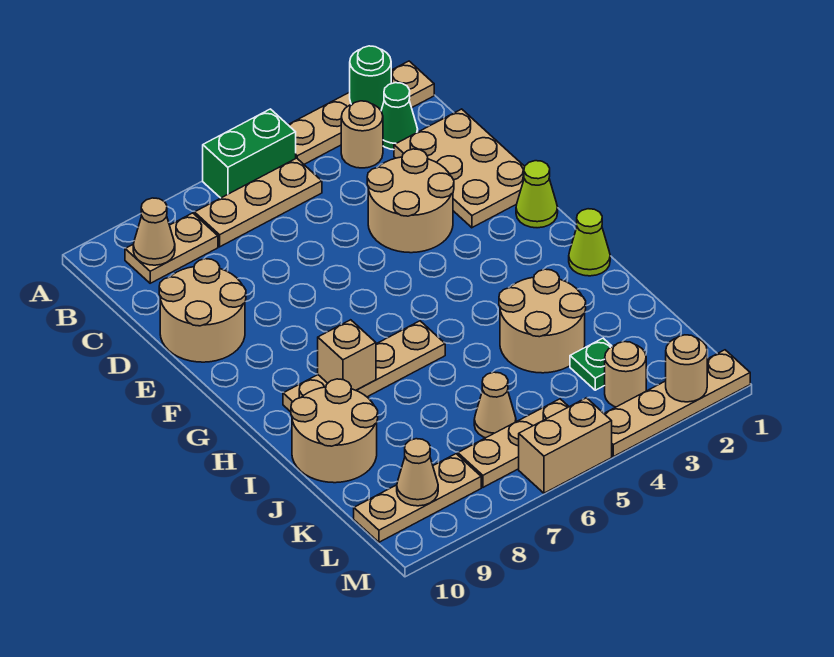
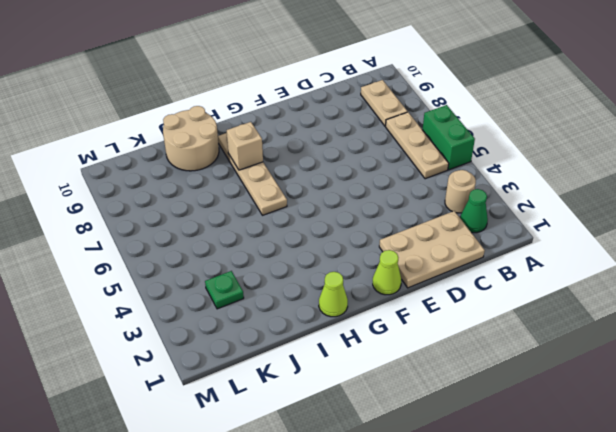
none -> tan plate A1:A4 level 1
none -> tan round brick D3:E4 level 1
none -> tan round brick D9:E10 level 1

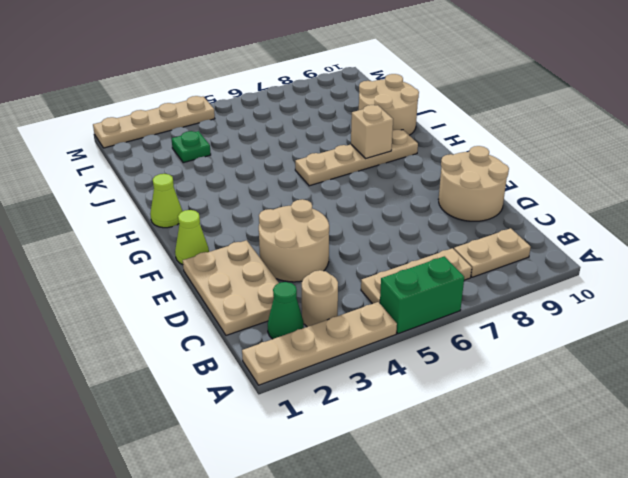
none -> tan round brick I3:J4 level 1
none -> tan cone K6 level 1
none -> tan round brick L3 level 1

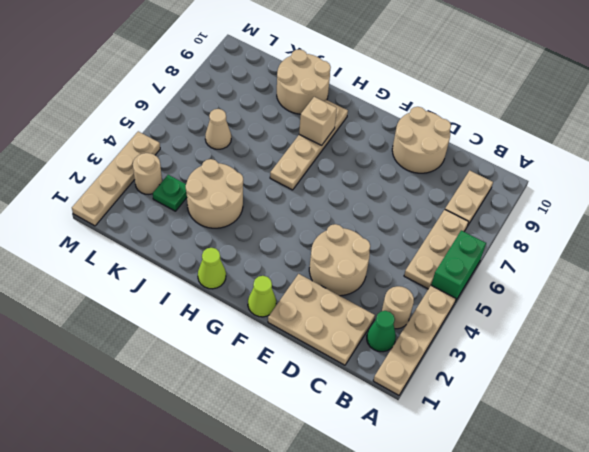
none -> tan plate L5:L7 level 1
none -> tan plate L8:L10 level 1
none -> tan brick M5:M6 level 1

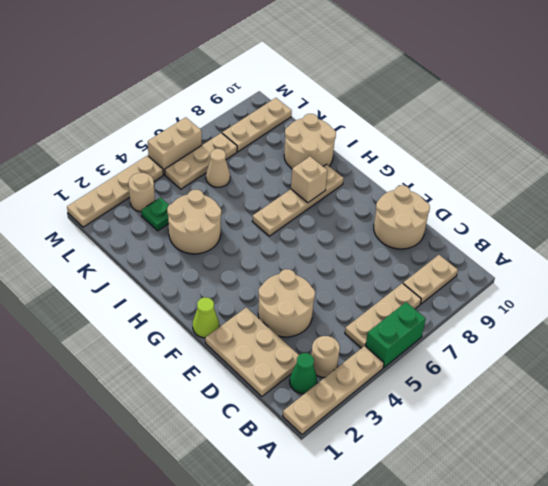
none -> lime cone H1 level 1
none -> green round brick A2 level 2
none -> tan cone B9 level 2

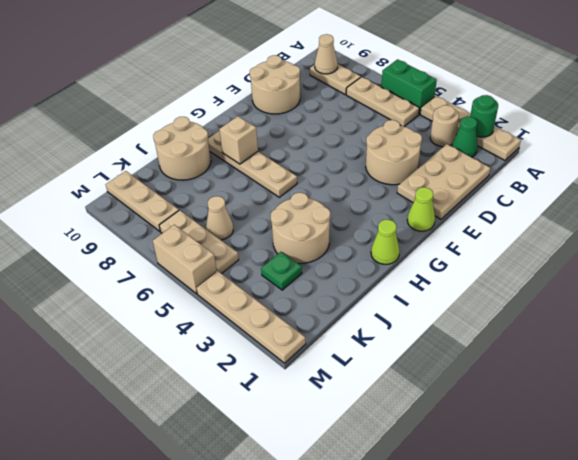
none -> tan round brick L3 level 1
none -> tan cone L9 level 2
none -> tan round brick M2 level 2

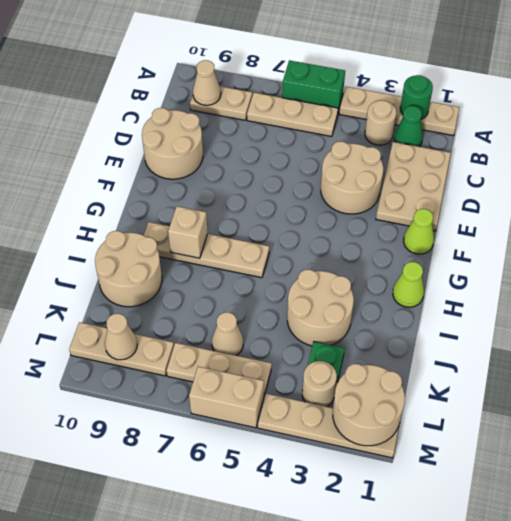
tan round brick L1:M2 level 2 -> tan round brick M2 level 2

